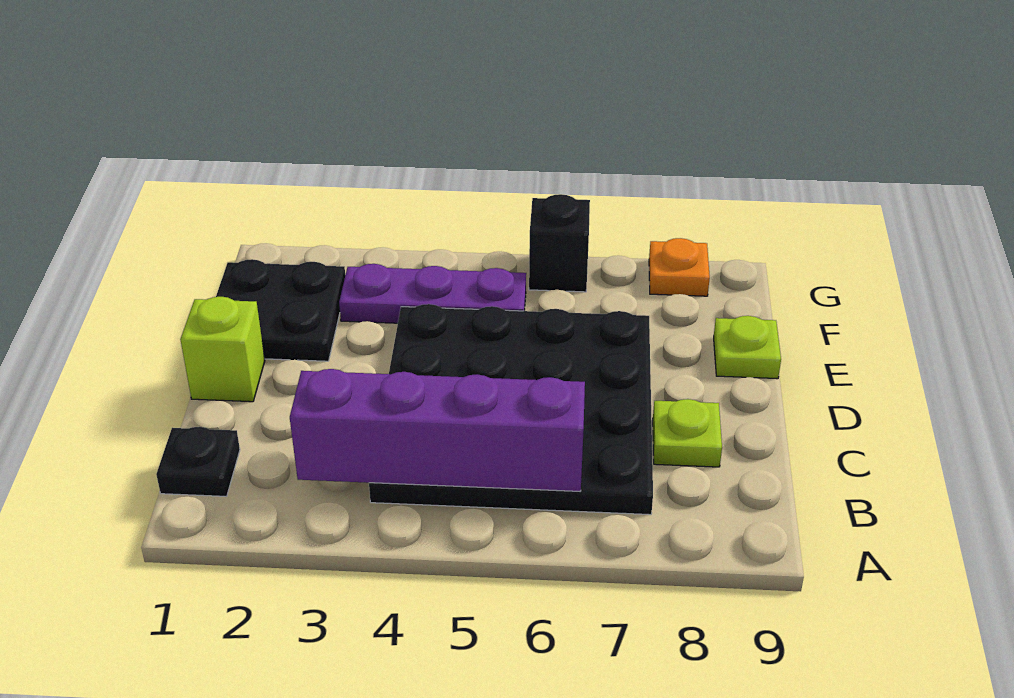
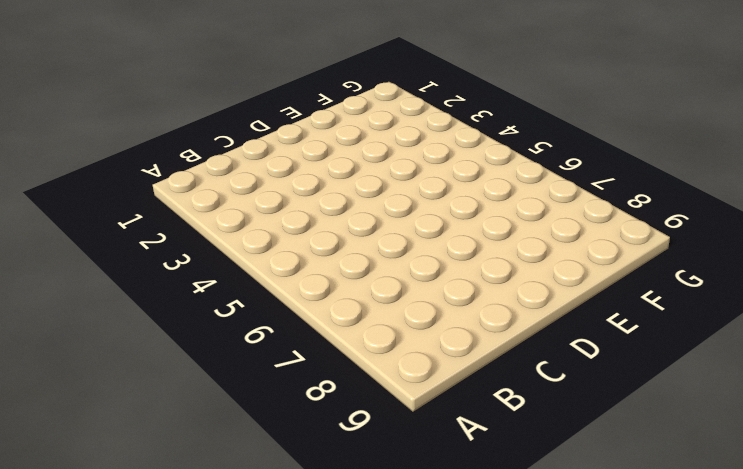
none -> black plate B1 level 1
none -> black plate B4:E7 level 1

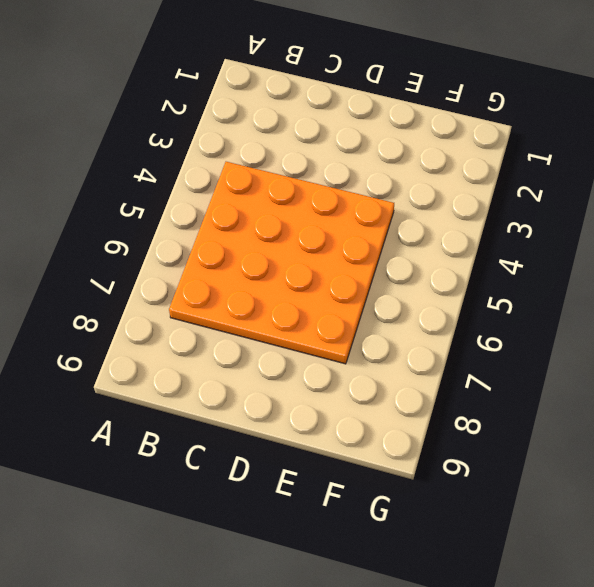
orange plate B4:E7 level 1 -> black plate B4:E7 level 1
none -> black plate B1 level 1
none -> lime plate C8 level 1

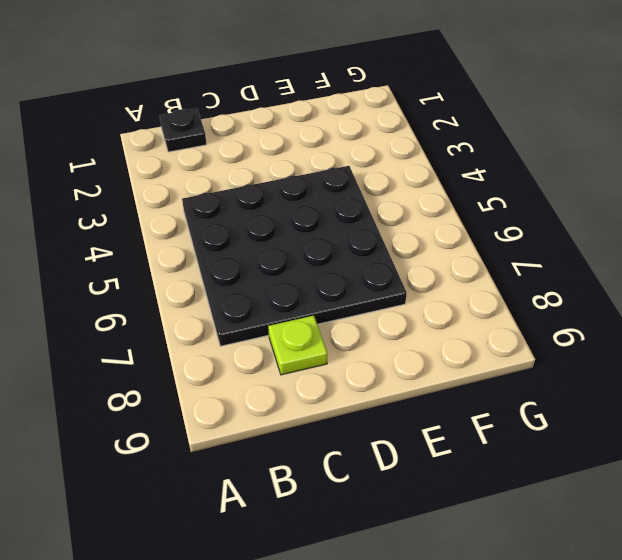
none -> lime brick D1 level 1
none -> black plate E1:F2 level 1

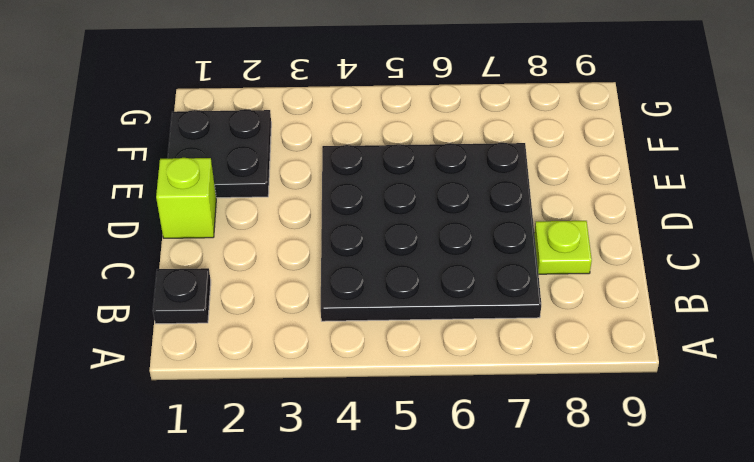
none -> lime plate E9 level 1
none -> purple plate F3:F5 level 1

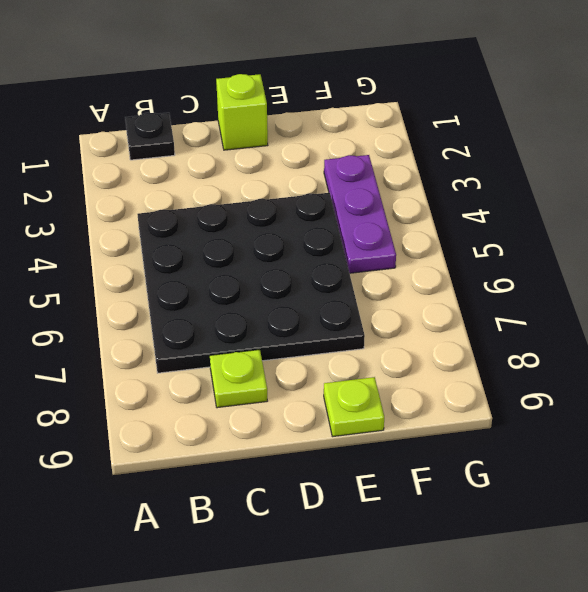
none -> black plate E1:F2 level 1
none -> black brick G6 level 1

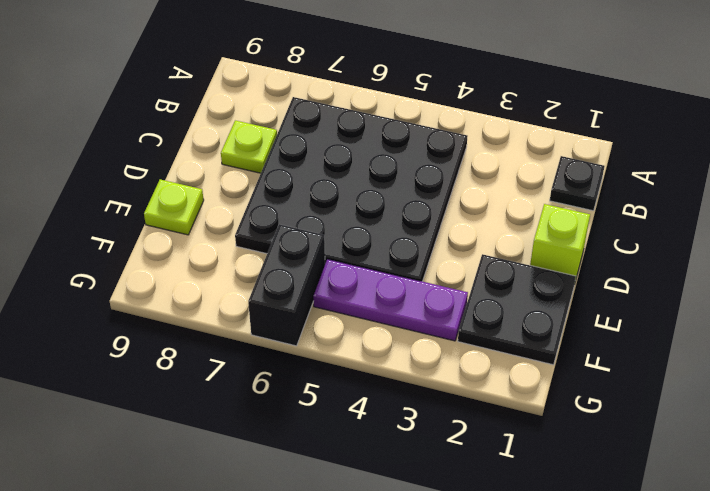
black brick F6:G6 level 1 -> black brick G6 level 1
none -> orange plate G8 level 1
none -> purple brick B3:B6 level 2

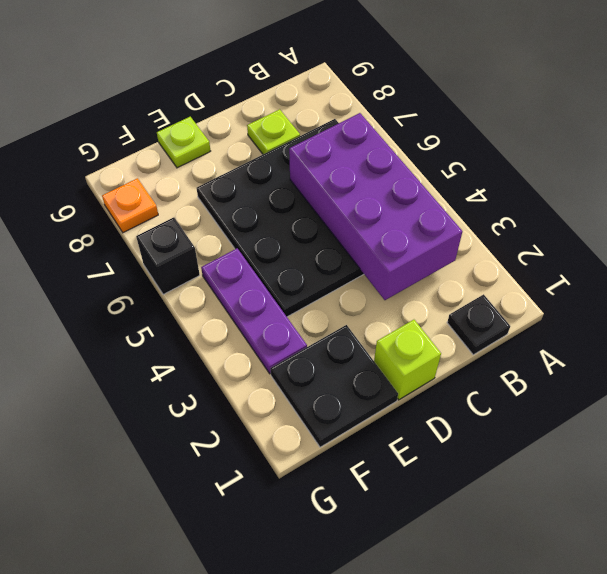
purple brick B3:C6 level 2 -> purple brick B3:B6 level 2

